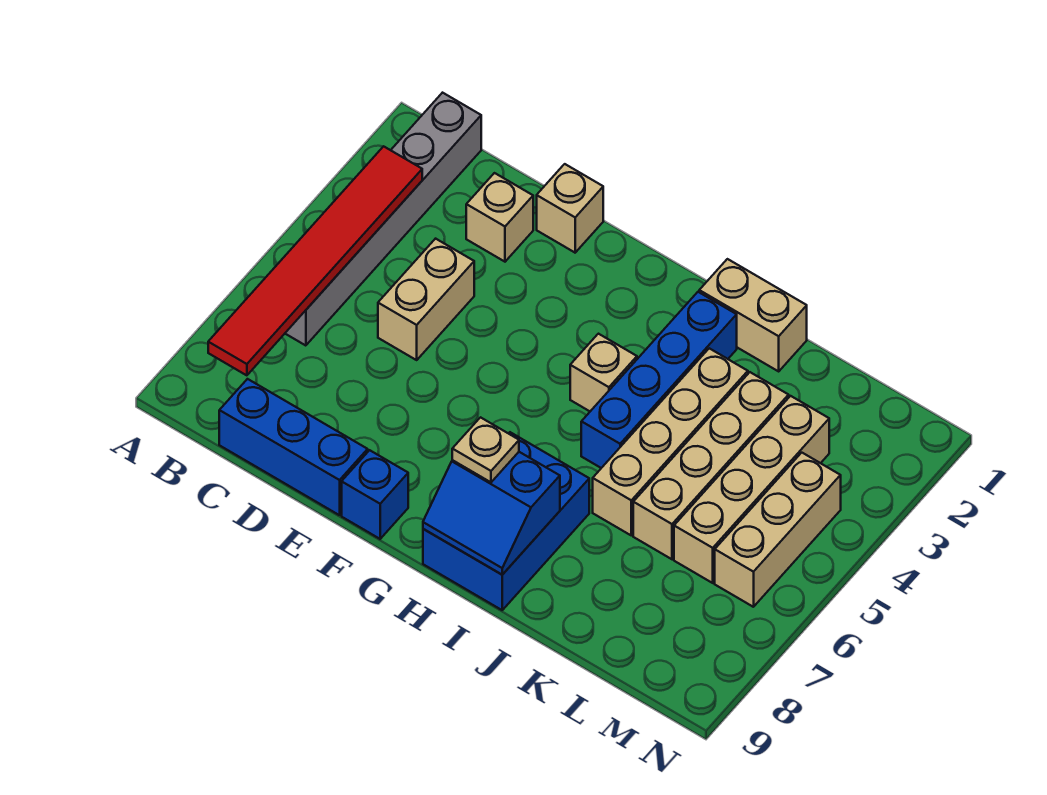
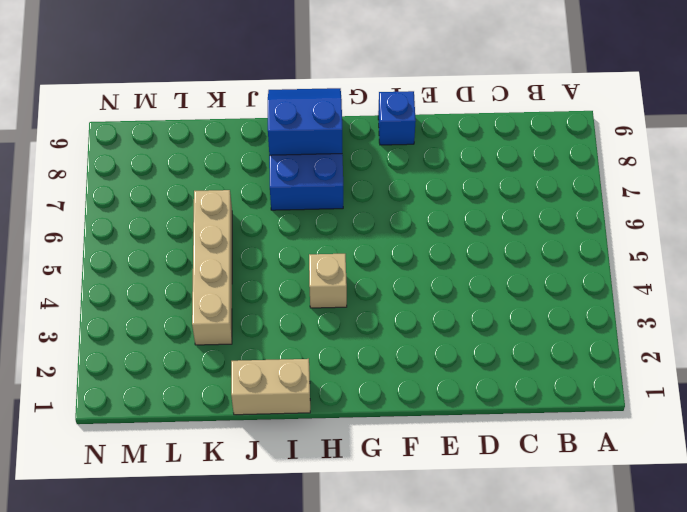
none -> grey brick B1:B6 level 1
none -> blue brick C9:E9 level 1
none -> tan brick D2 level 1

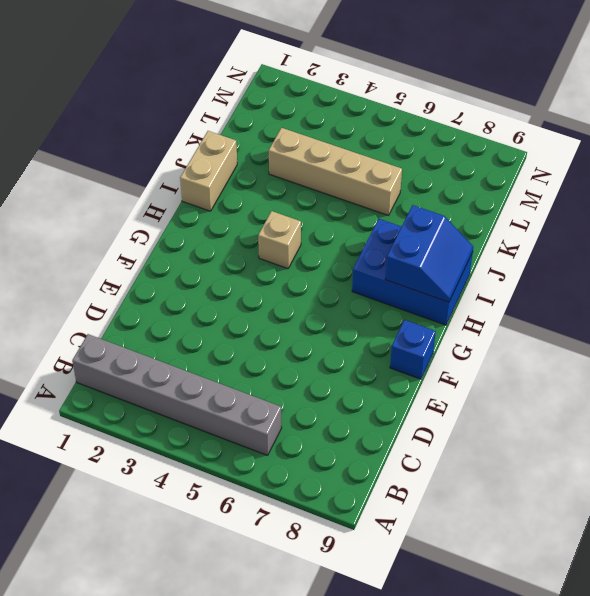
none -> blue brick C9:E9 level 1
none -> tan brick D2 level 1
none -> tan brick D4:D5 level 1

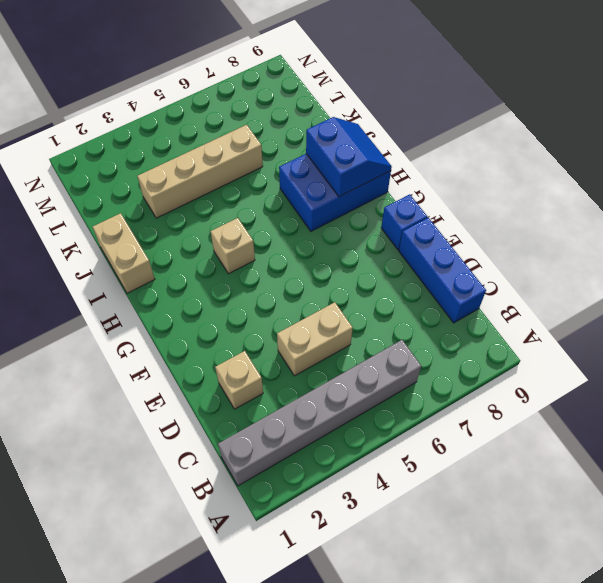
none -> tan brick E1 level 1
none -> blue brick I2:I5 level 1
none -> tan brick J3:J6 level 1

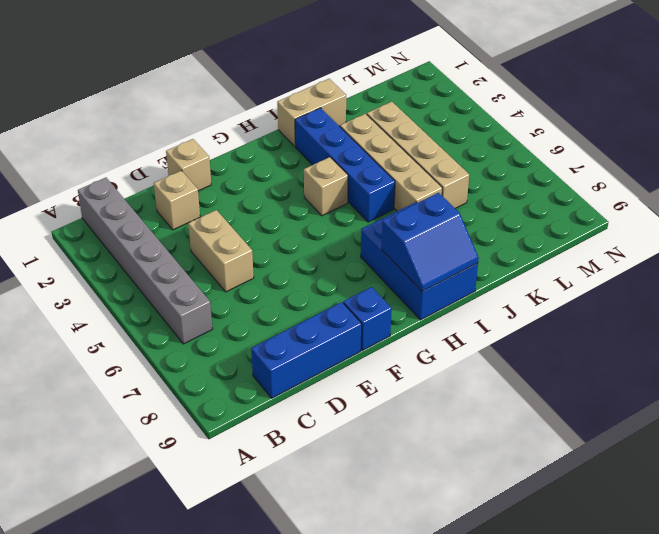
none -> tan brick L3:L6 level 1
none -> tan brick M4:M6 level 1
none -> red tile B3:B8 level 2

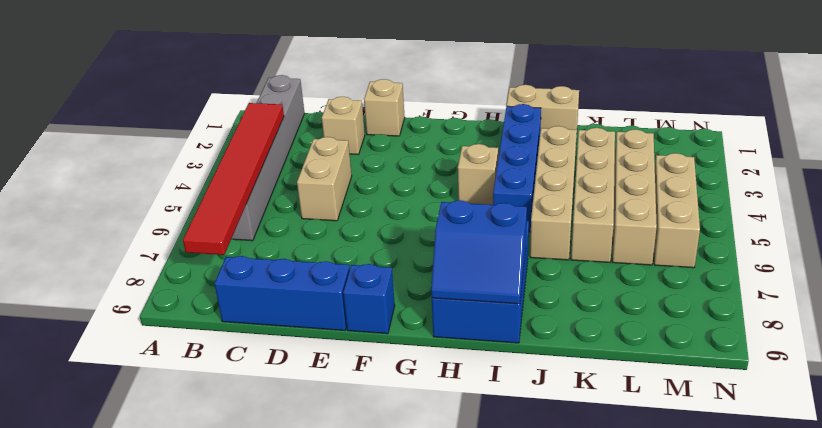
none -> tan plate H8 level 3

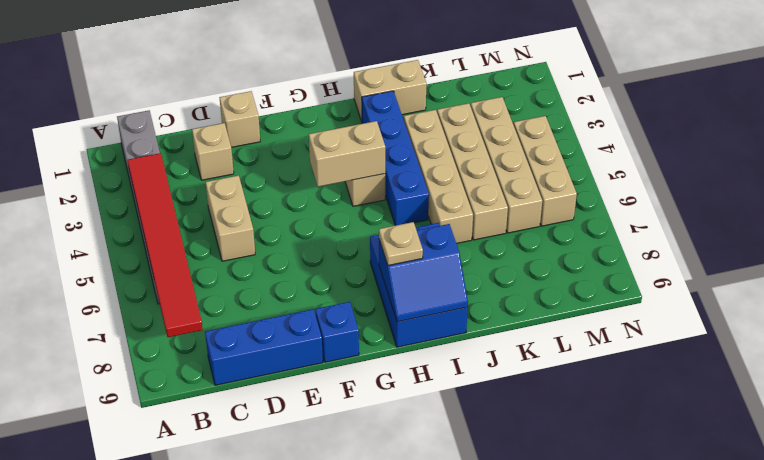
tan brick G4:H4 level 2 -> none

